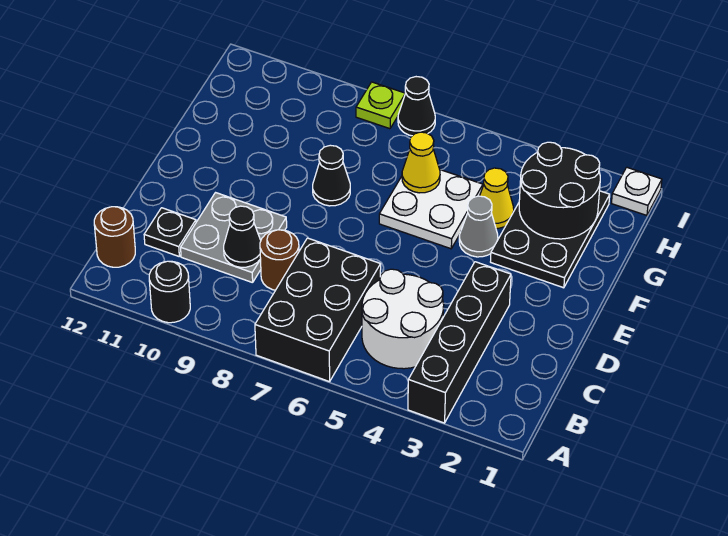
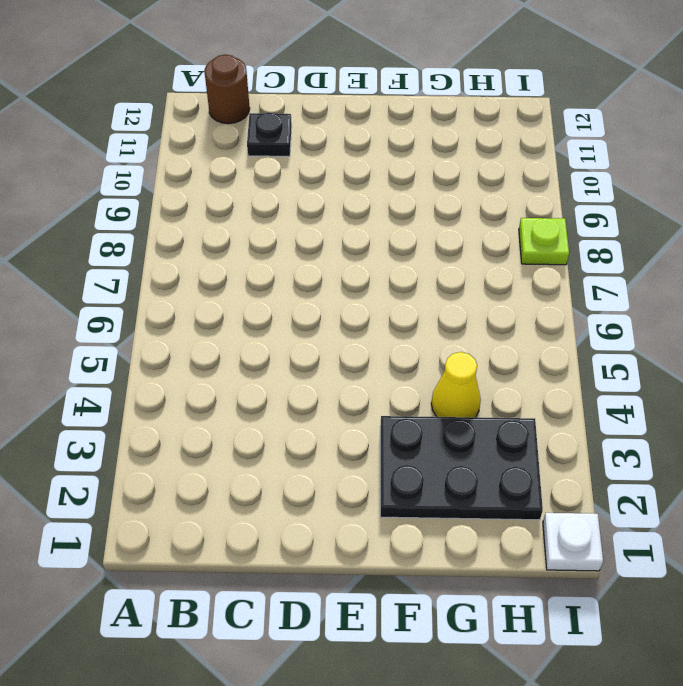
none -> black brick A3:D3 level 1
none -> black brick A6:C7 level 1
none -> black round brick A10 level 1

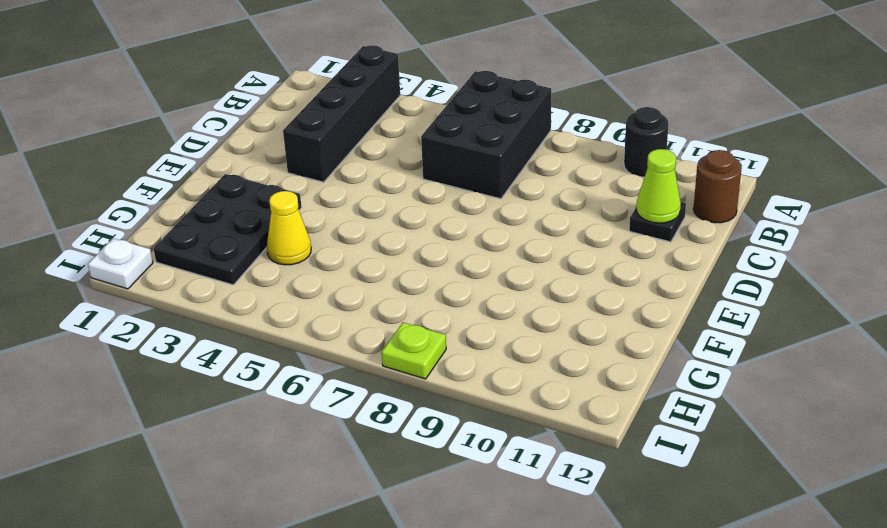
lime cone C11 level 2 -> none
none -> white round brick B4:C5 level 1
none -> brown round brick C8 level 1
none -> grey plate C9:D10 level 1

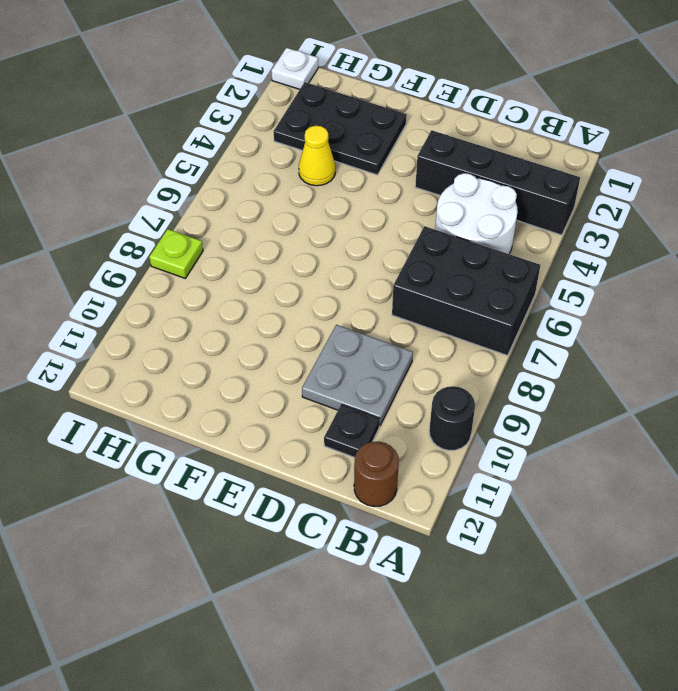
none -> brown round brick C8 level 1
none -> grey cone F4 level 1
none -> white plate F5:G6 level 1

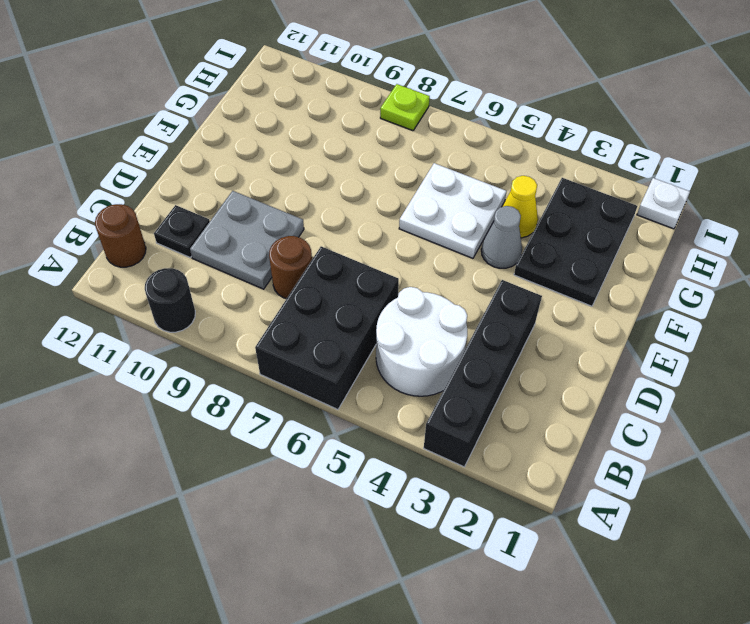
none -> black cone F8 level 1
none -> black cone I7 level 1
none -> black cone C9 level 2

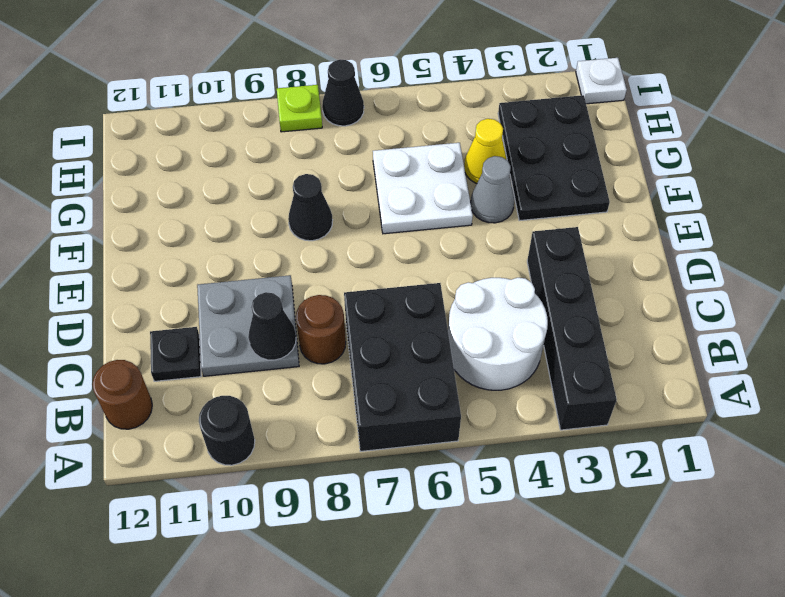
none -> black round brick G2:H3 level 2
none -> yellow cone G6 level 2

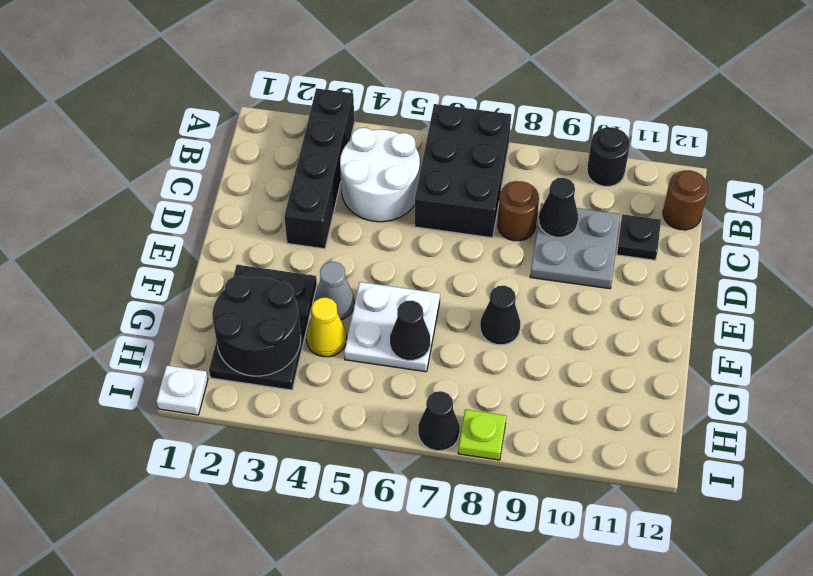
black cone G6 level 2 -> yellow cone G6 level 2

